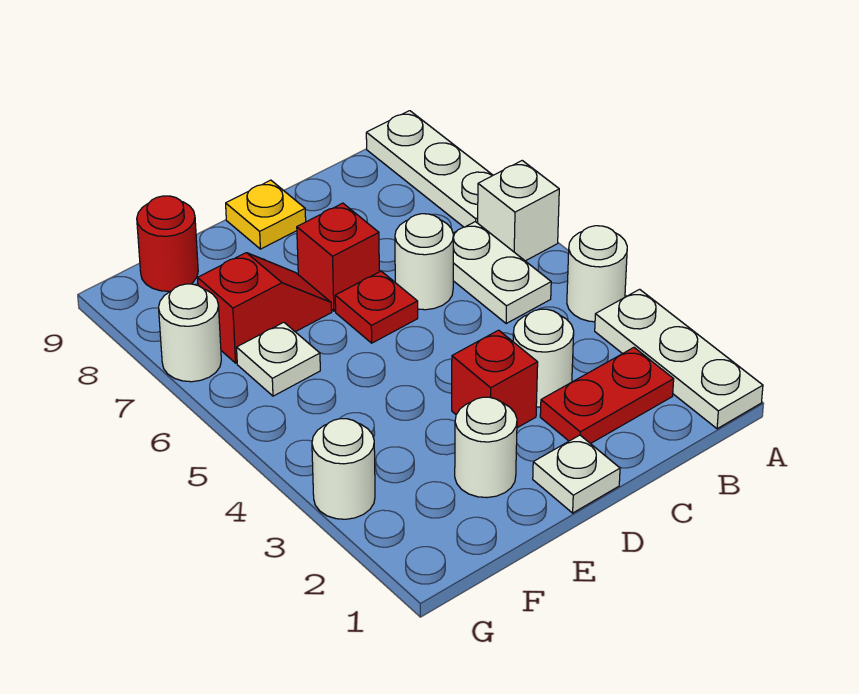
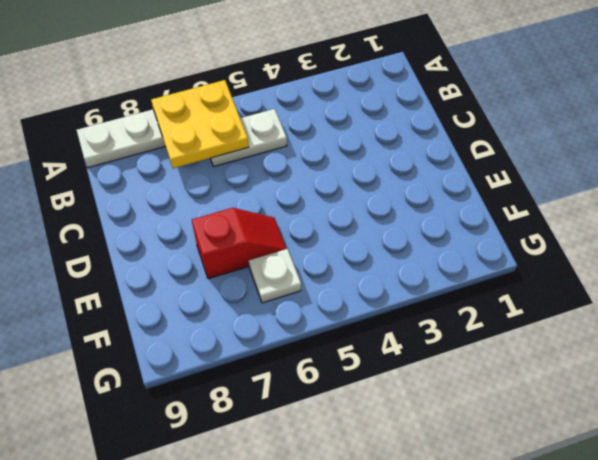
yellow plate A6:B7 level 2 -> none
red slope E6:E7 level 1 top 7 -> red slope E7:F7 level 1 top F
none -> white plate A1:A3 level 1
none -> white round brick A4 level 1
none -> white brick A6 level 1

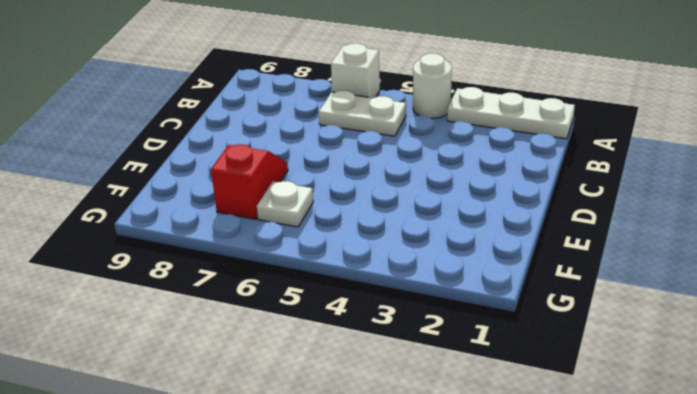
none -> white plate A7:A9 level 1
none -> red plate B2:C2 level 1
none -> white round brick C3 level 1

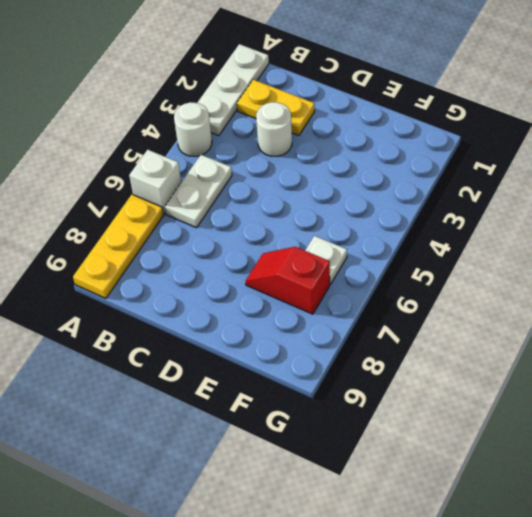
yellow plate A7:A9 level 1 -> white plate A7:A9 level 1
yellow plate B2:C2 level 1 -> red plate B2:C2 level 1
none -> white round brick C6 level 1
none -> white plate D1 level 1
none -> red brick D3 level 1

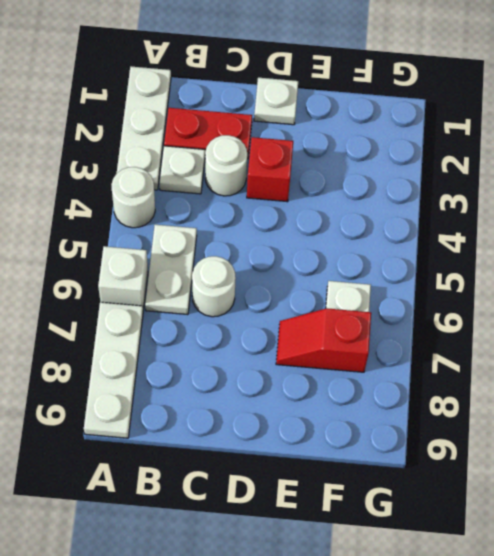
white plate B3 level 1 -> none
none -> red plate D6 level 1
none -> red brick D7 level 1
none -> yellow plate D9 level 1

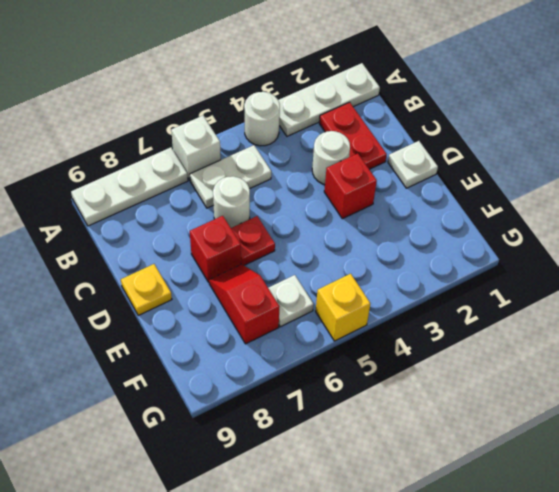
yellow brick G5 level 1 -> none
none -> white round brick E2 level 1
none -> red round brick F9 level 1
none -> white round brick G3 level 1

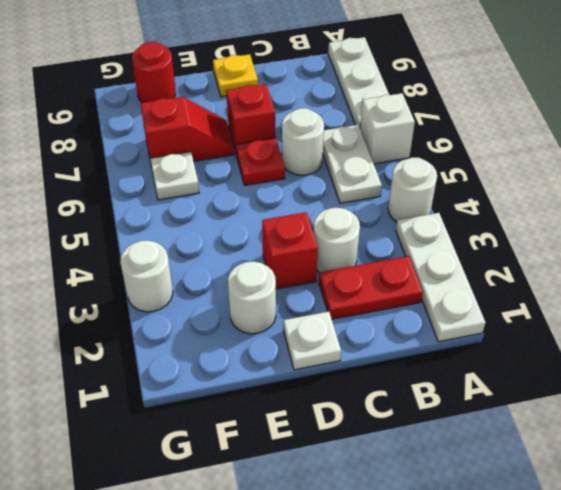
none -> white round brick G7 level 1

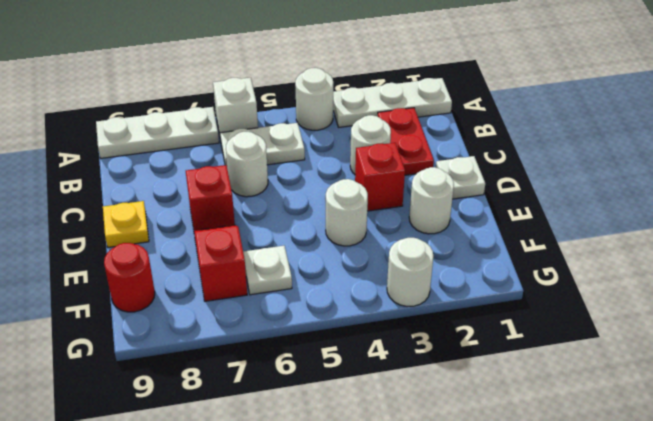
white round brick E4 level 1 -> white round brick G7 level 1
none -> red plate D6 level 1

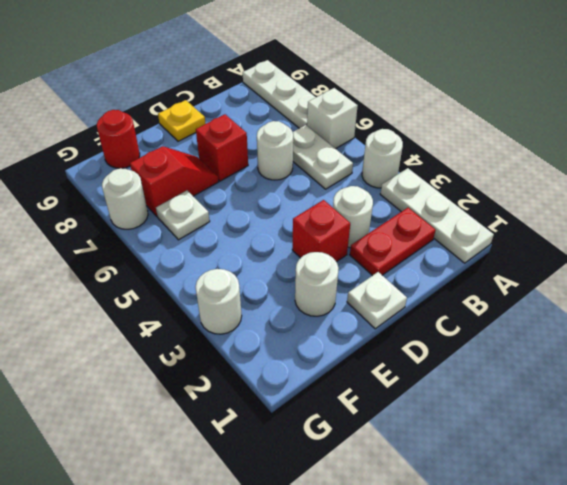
none -> red plate D6 level 1

